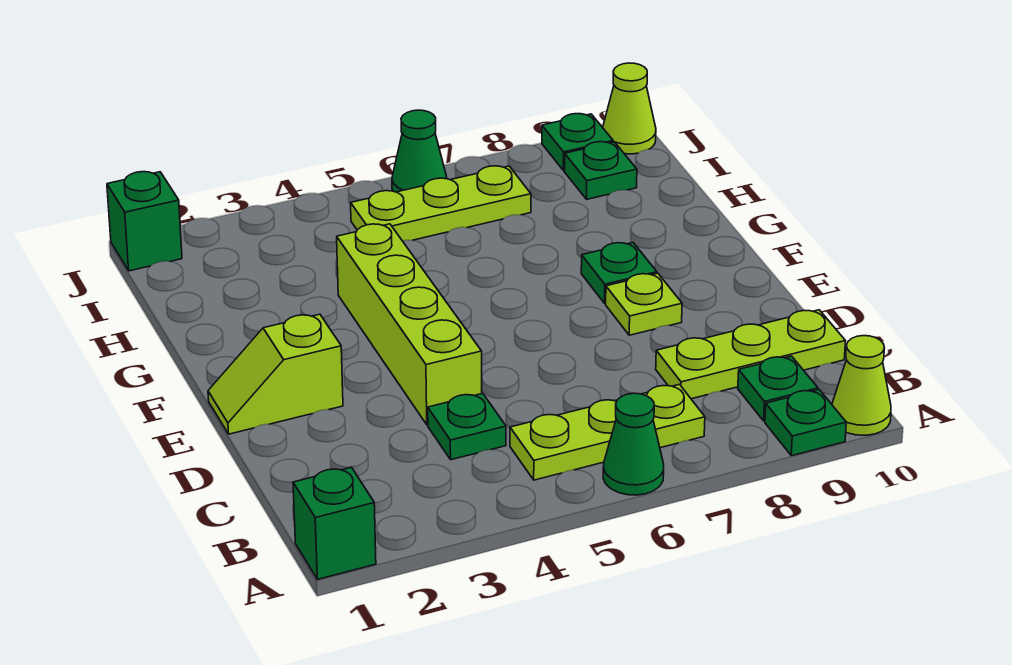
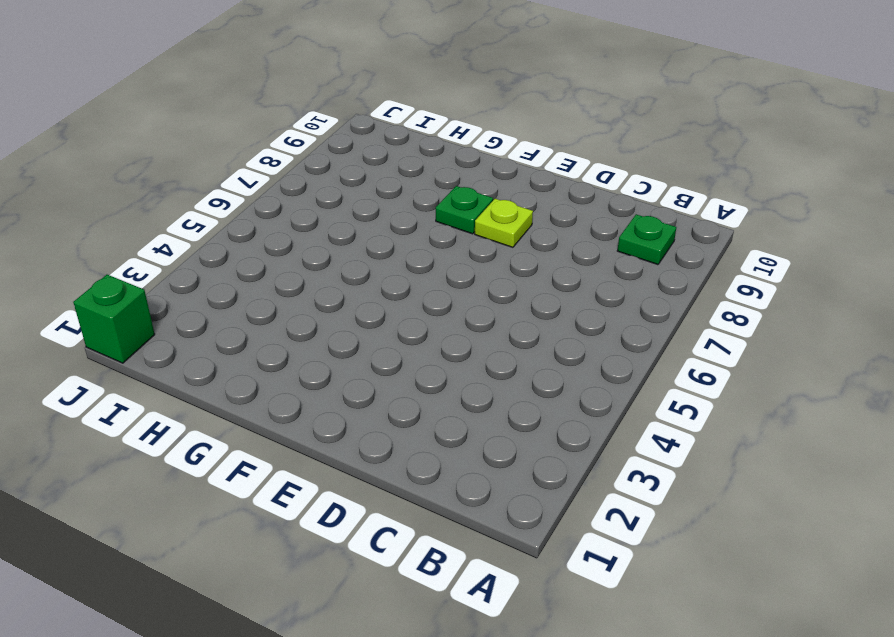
none -> green brick A1 level 1
none -> green cone A6 level 1
none -> green plate A9 level 1

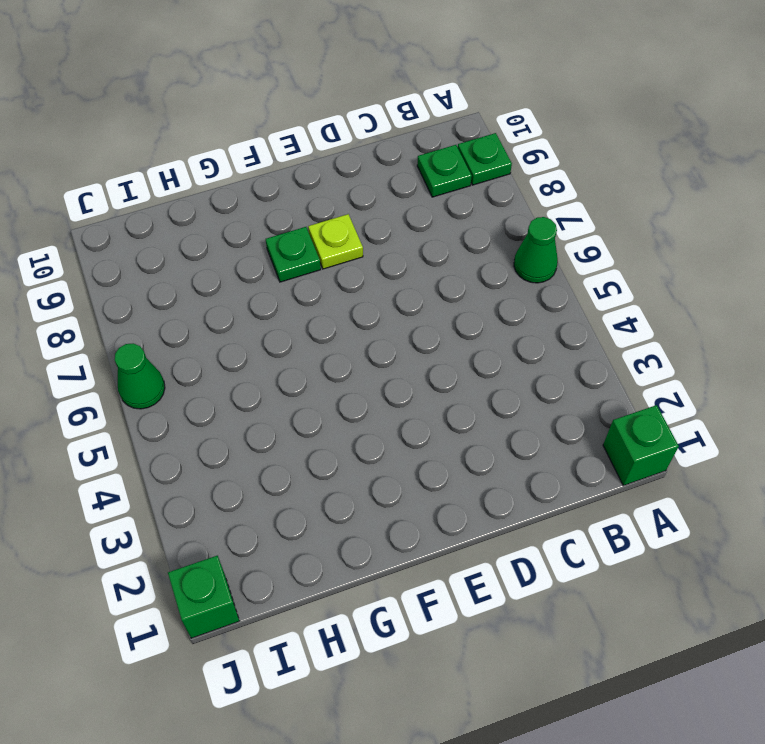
none -> lime cone A10 level 1
none -> lime plate B5:B7 level 1
none -> green plate C4 level 1

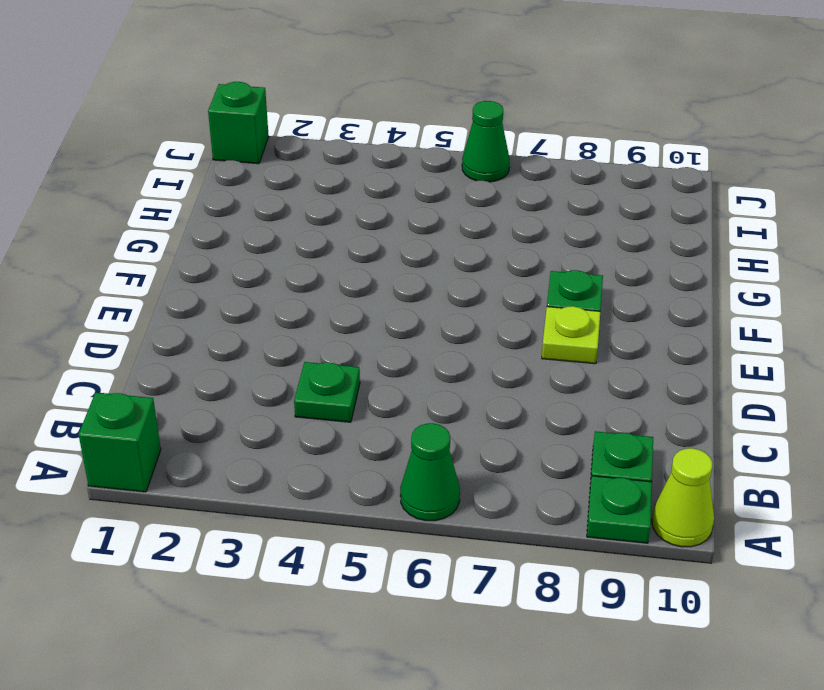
none -> lime plate B5:B7 level 1
none -> lime plate C8:C10 level 1
none -> lime brick D4:G4 level 1

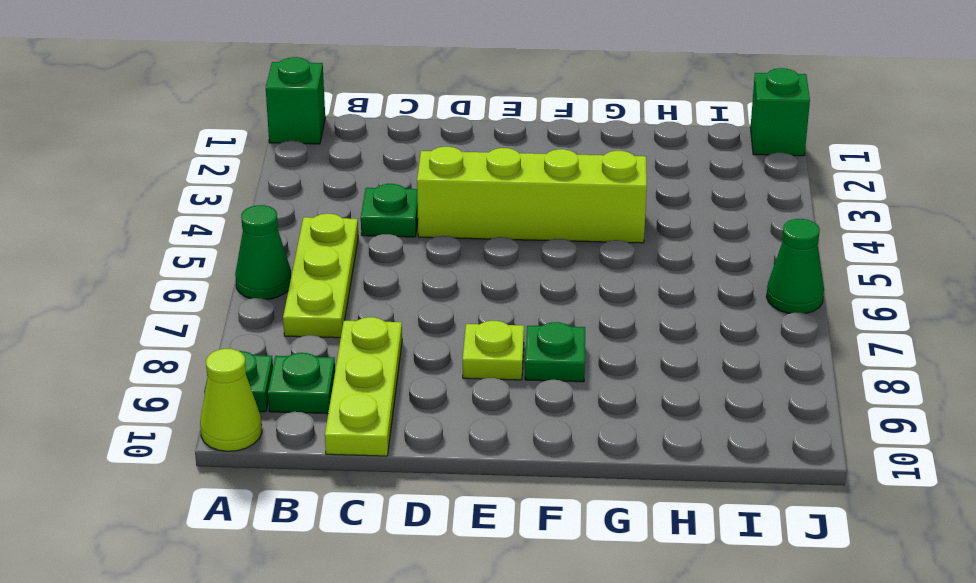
none -> lime slope E1:E2 level 1 top 2
none -> lime plate I5:I7 level 1
none -> green plate I9 level 1

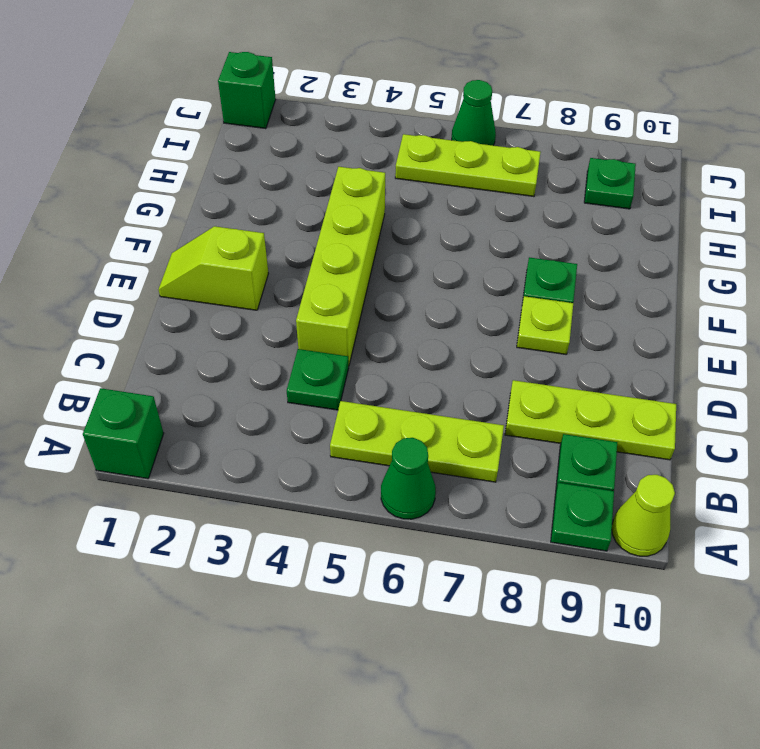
none -> green plate J9 level 1
none -> lime cone J10 level 1

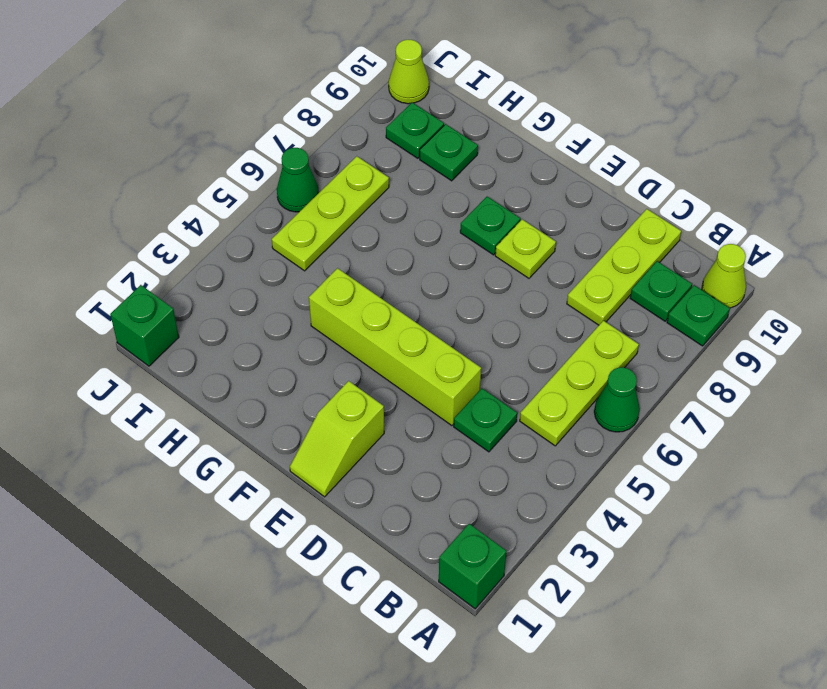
green plate H9 level 1 -> green plate J9 level 1

